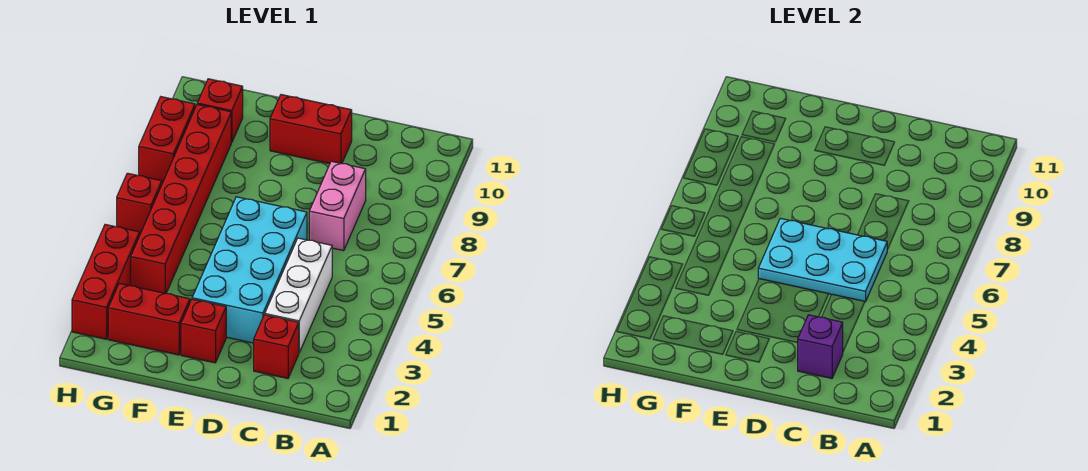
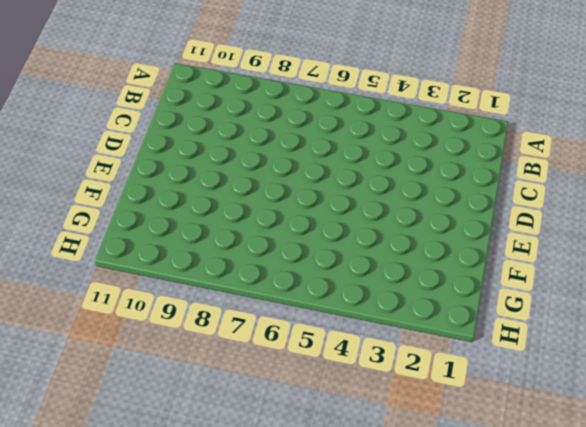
none -> red brick C2 level 1
none -> white brick C3:C5 level 1
none -> pink brick C7:C8 level 1

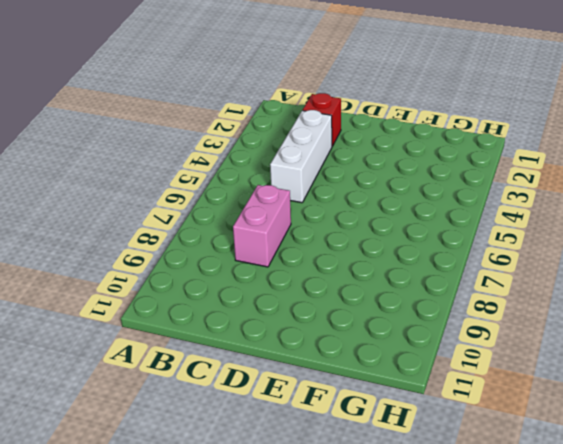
none -> cyan brick D3:E6 level 1
none -> red brick D10:E10 level 1
none -> red brick E2 level 1

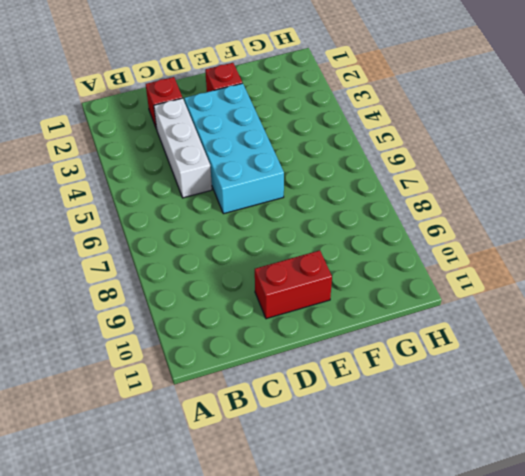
none -> pink brick C7:C8 level 1
none -> red brick F2:G2 level 1
none -> red brick G4:G9 level 1

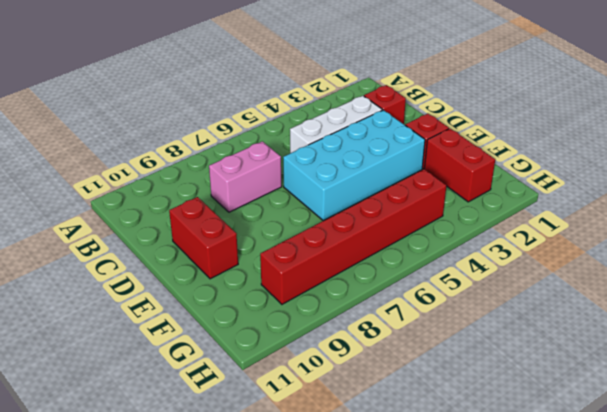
none -> red brick G10 level 1
none -> red brick H2:H4 level 1
none -> red brick H6 level 1

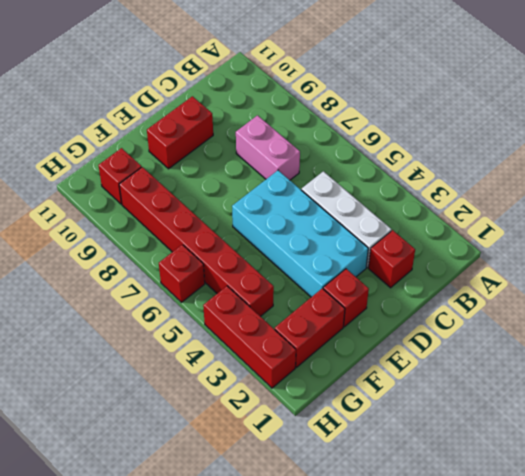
none -> red brick H8:H9 level 1
none -> purple brick C2 level 2
none -> cyan plate C5:E6 level 2

